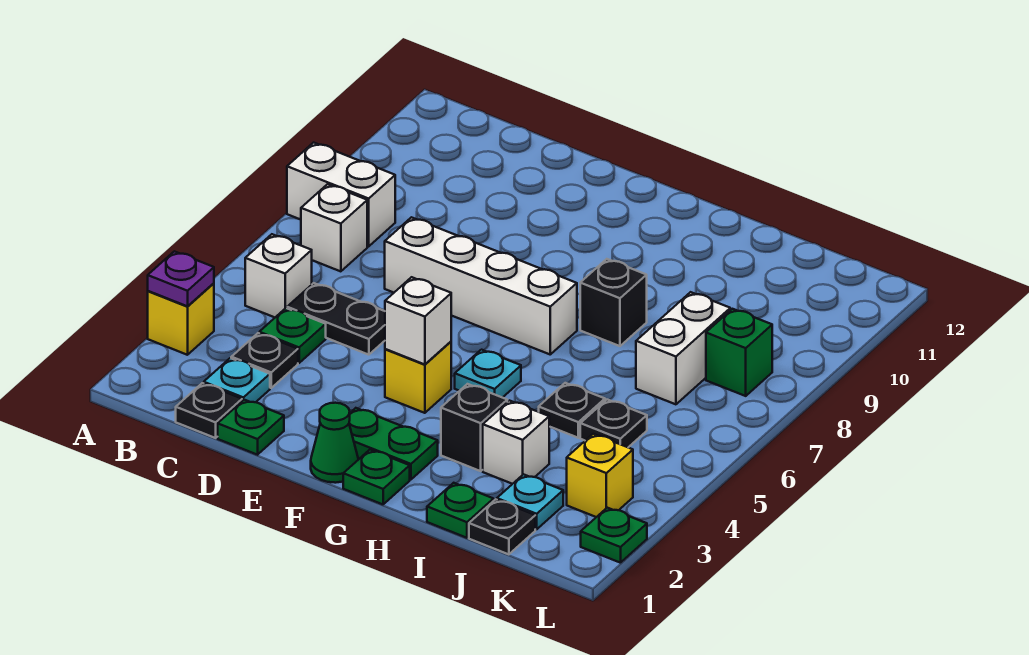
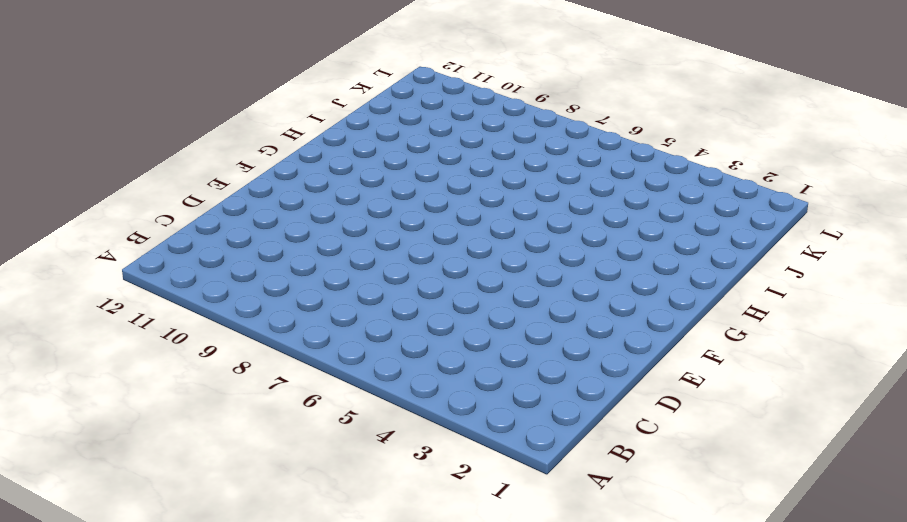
none -> yellow brick A3 level 1
none -> white brick A8:B8 level 1
none -> white brick B5 level 1
none -> white brick B7 level 1

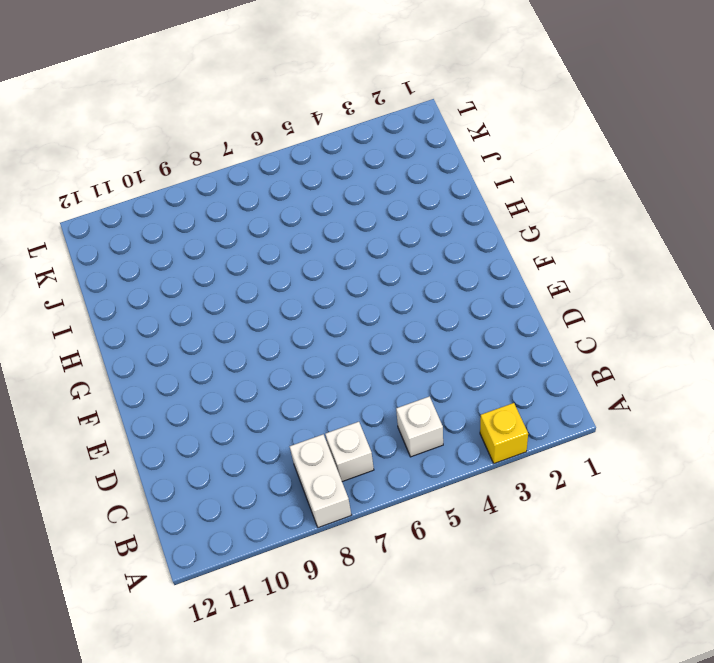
none -> black plate C1 level 1
none -> cyan plate C2 level 1
none -> black plate C3 level 1
none -> green plate C4 level 1

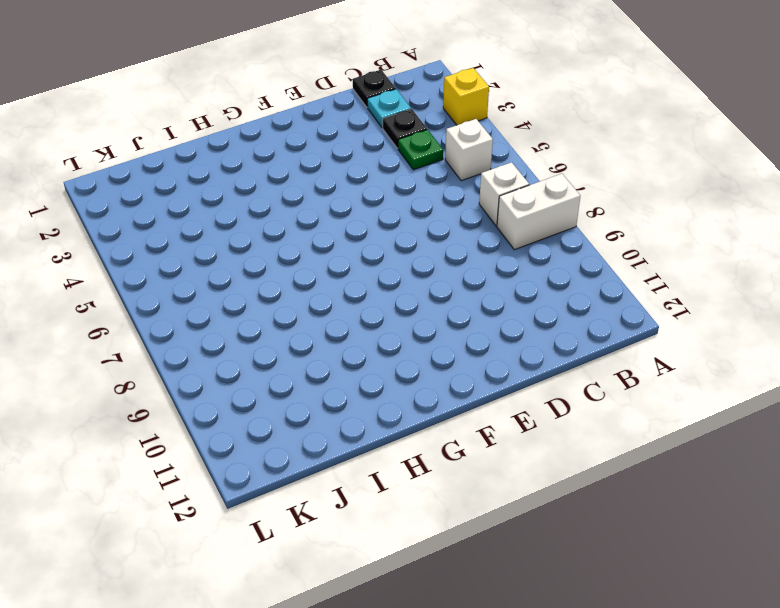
none -> black plate C5:D5 level 1
none -> green plate D1 level 1
none -> white brick D7:G7 level 1
none -> green cone F1 level 1

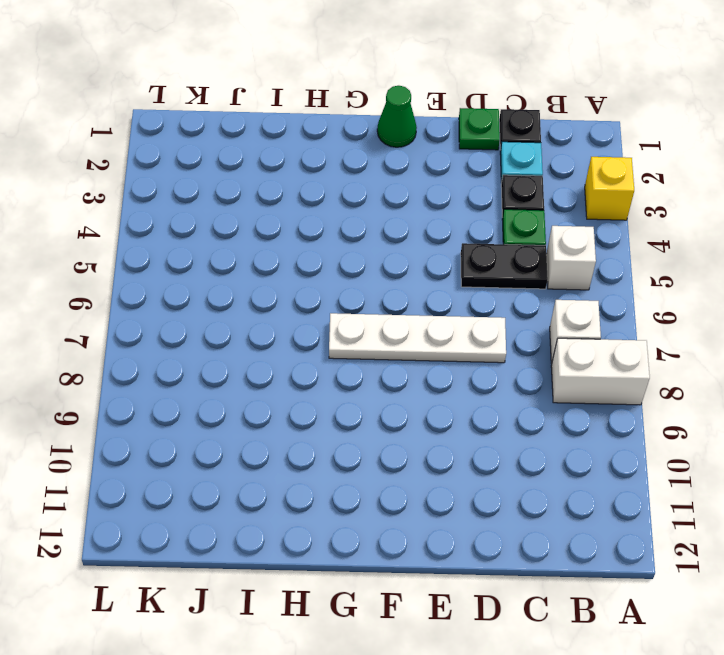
white plate D7:G7 level 1 -> white brick D7:G7 level 1
none -> green plate F2:G2 level 1
none -> yellow brick F4 level 1
none -> green plate G1 level 1
none -> cyan plate G5 level 1

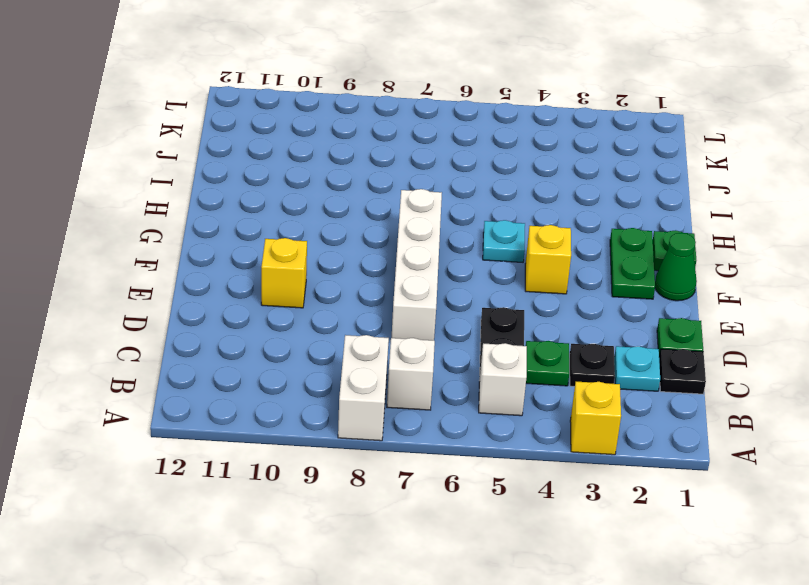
yellow brick E10 level 1 -> yellow brick K3 level 1
none -> black brick H3 level 1
none -> black brick H8 level 1
none -> green plate I1 level 1
none -> white brick I3 level 1

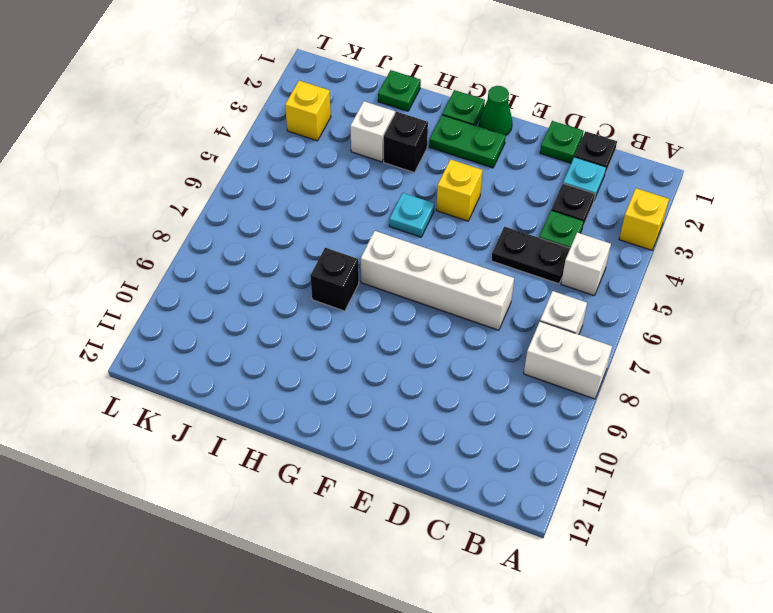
none -> black plate I5 level 1
none -> black plate J1 level 1
none -> cyan plate J2 level 1
none -> black plate J5 level 1

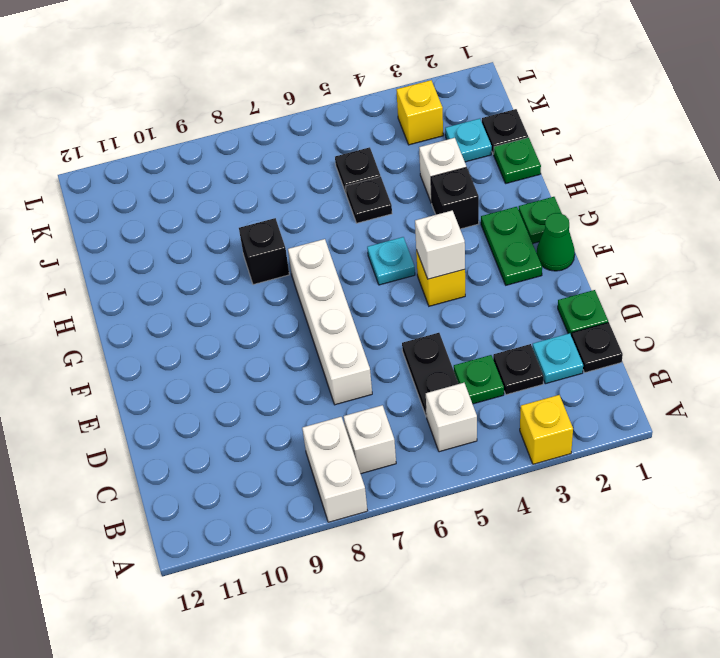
none -> white brick J7:J8 level 1
none -> green brick K8 level 1
none -> green plate L2 level 1
none -> purple plate A3 level 2

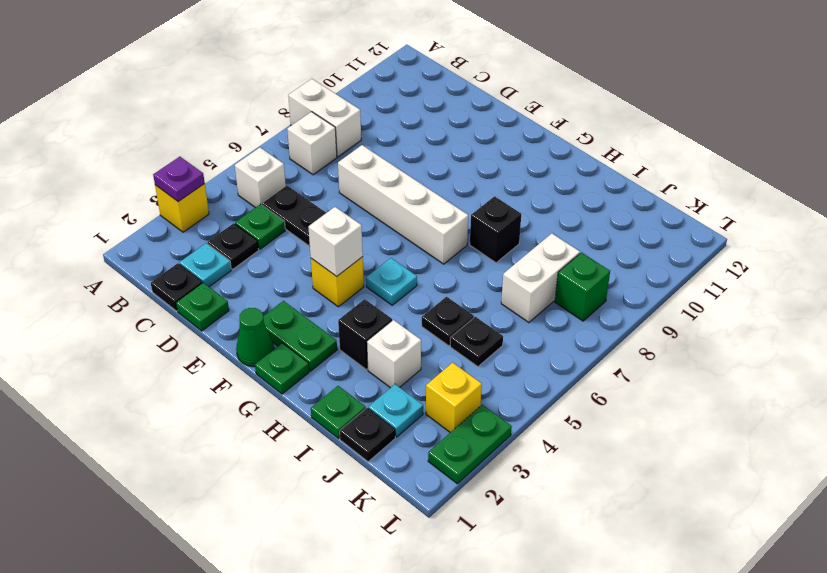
green plate L2:L3 level 1 -> green plate L2 level 1

